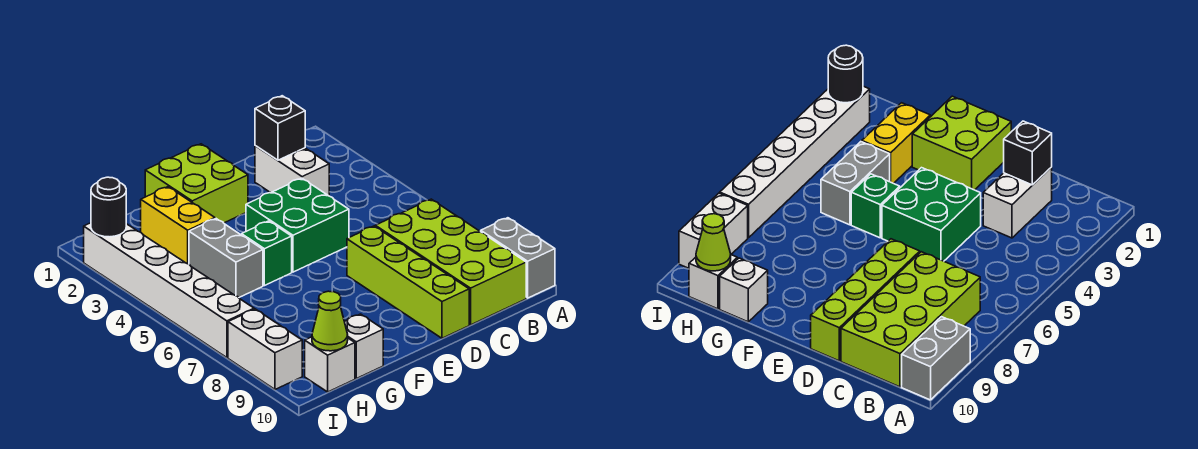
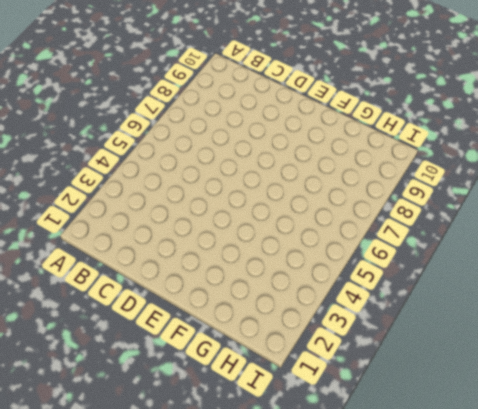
none -> grey brick A9:A10 level 1
none -> lime brick B7:C10 level 1
none -> white brick C2:C3 level 1

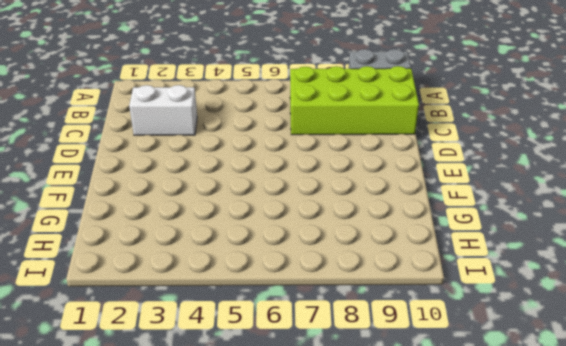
none -> green brick D4:E5 level 1
none -> lime brick D7:D10 level 1
none -> lime brick E1:F2 level 1

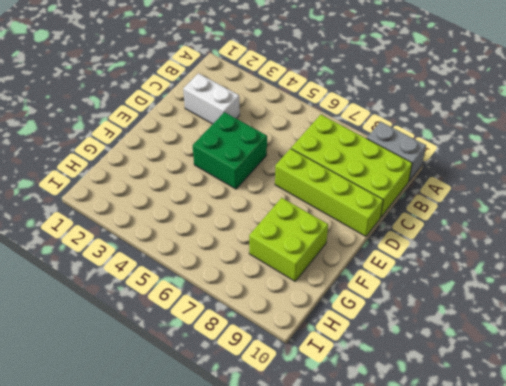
lime brick F8:G9 level 1 -> lime brick E1:F2 level 1
none -> green brick F5 level 1
none -> yellow brick G2:G3 level 1
none -> grey brick G4:G5 level 1

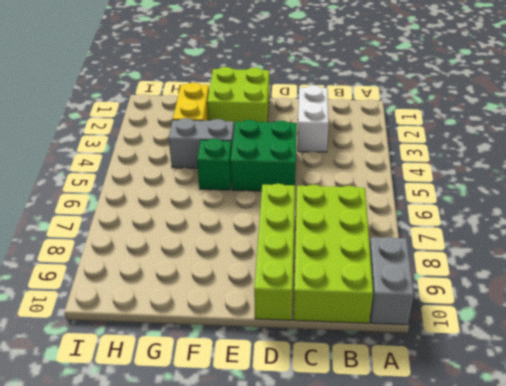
grey brick F4:G4 level 1 -> grey brick G4:G5 level 1
none -> white brick G10 level 1
none -> white brick H10 level 1
none -> white brick I2:I7 level 1

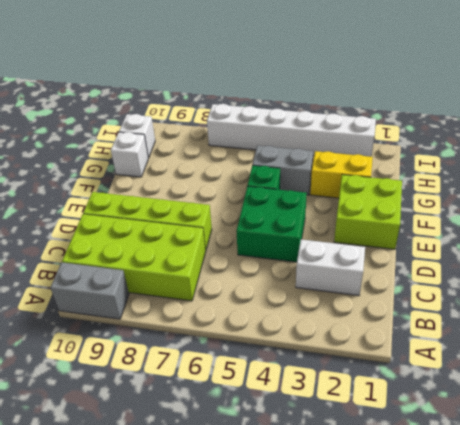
none -> white brick I8:I9 level 1
none -> black brick C2 level 2
none -> lime cone H10 level 2

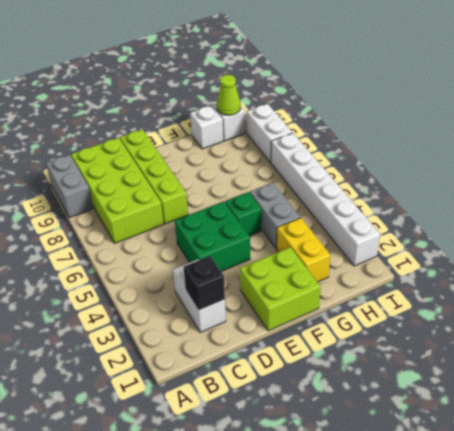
none -> black round brick I2 level 2

